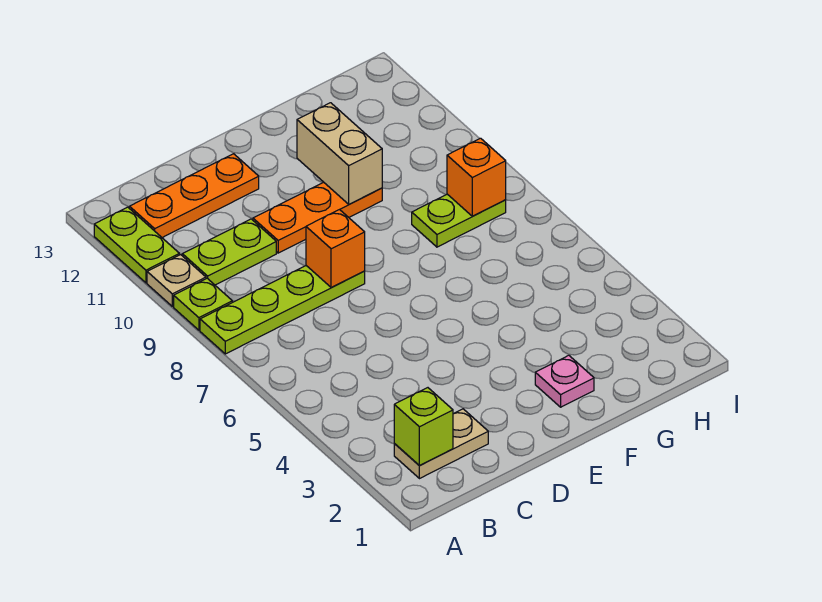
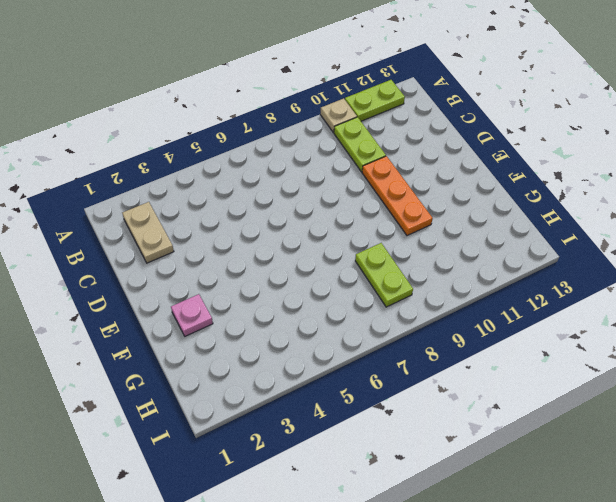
none -> lime plate A8:D8 level 1
none -> lime plate A9 level 1
none -> orange plate B12:D12 level 1

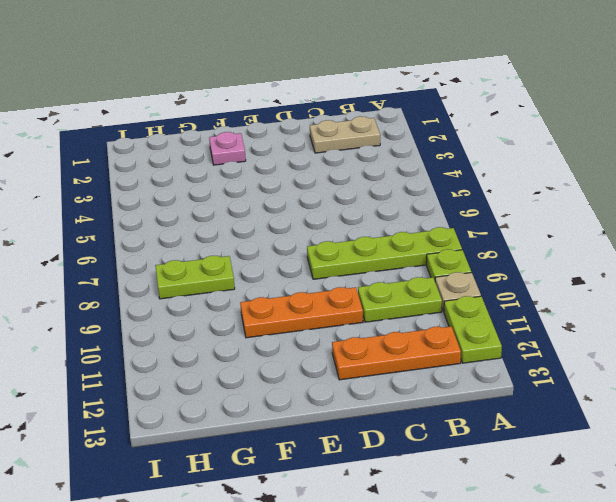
none -> lime brick B2 level 2
none -> orange brick D8 level 2
none -> tan brick F10:F11 level 2

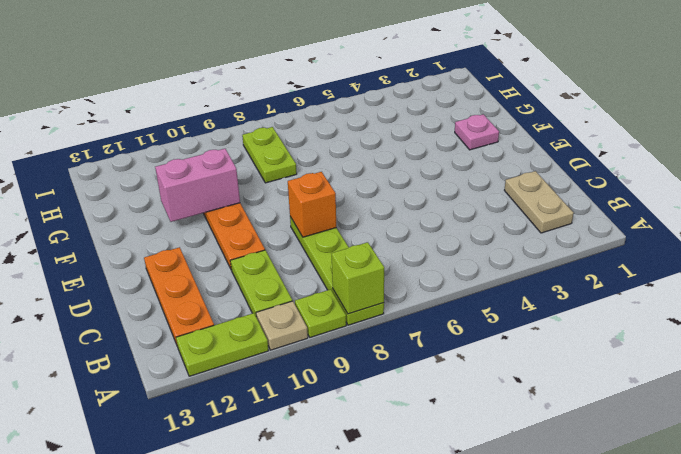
lime brick A8 level 2 -> lime brick B2 level 2
pink brick F10:F11 level 2 -> tan brick F10:F11 level 2
none -> orange brick H8 level 2

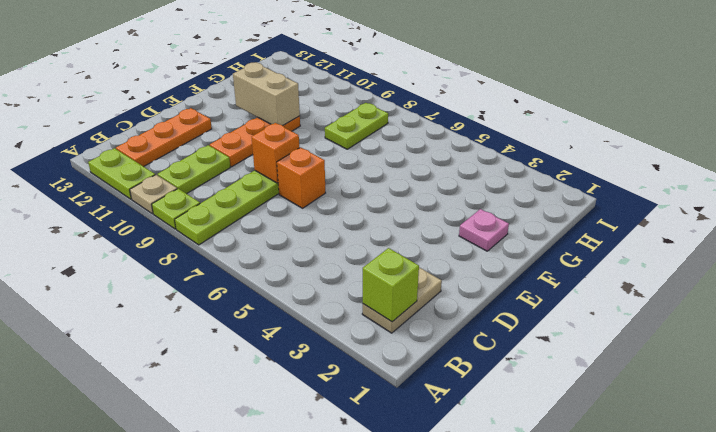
orange brick D7 level 1 -> orange brick H8 level 2

